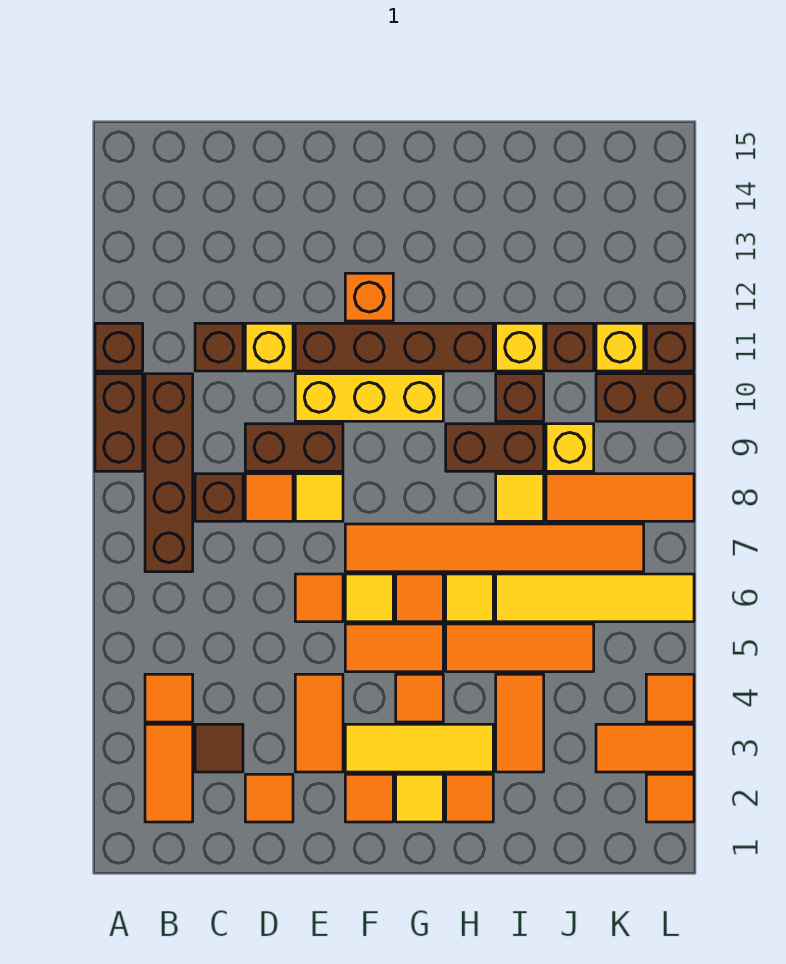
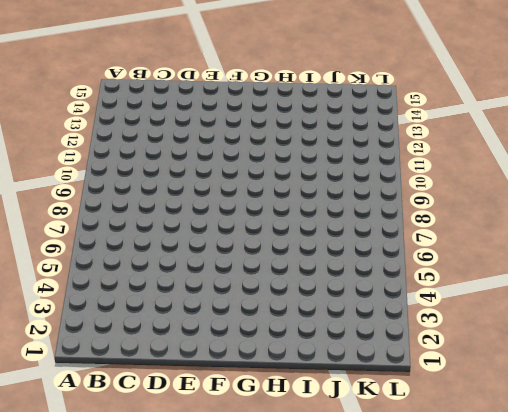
none -> brown brick A9:A10 level 1
none -> brown brick A11 level 1
none -> orange tile B2:B3 level 1
none -> orange tile B4 level 1

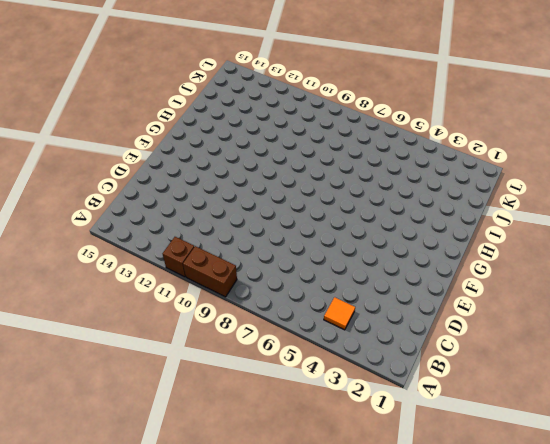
none -> orange tile B2:B3 level 1
none -> brown brick B7:B10 level 1
none -> brown tile C3 level 1
none -> brown brick C8 level 1

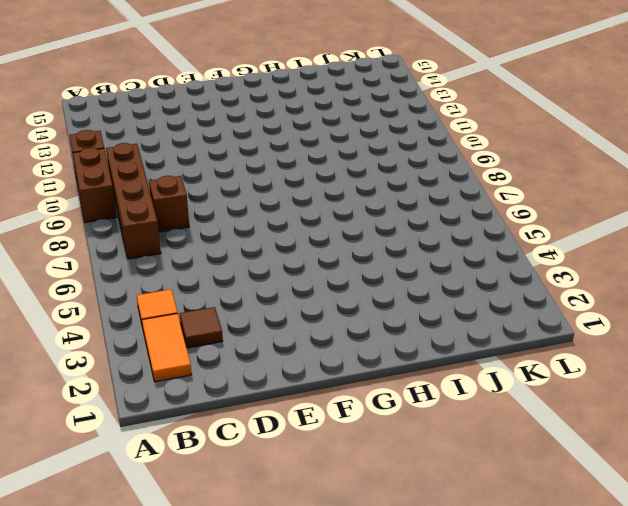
none -> brown brick C11 level 1
none -> orange tile D2 level 1
none -> orange tile D8 level 1
none -> brown brick D9:E9 level 1

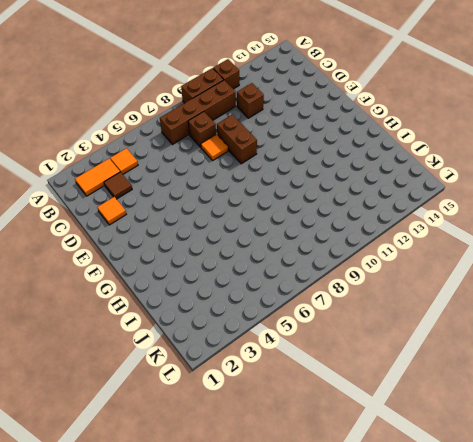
none -> yellow brick D11 level 1
none -> orange tile E3:E4 level 1
none -> orange tile E6 level 1
none -> yellow tile E8 level 1

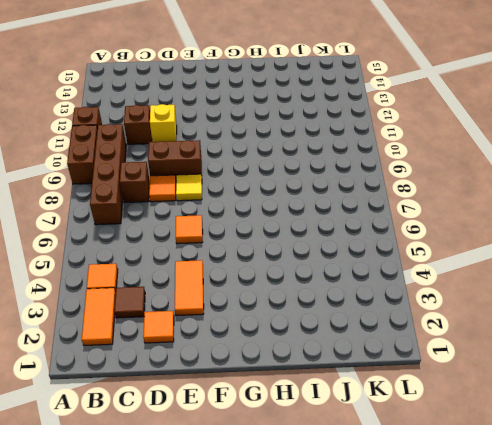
none -> yellow brick E10:G10 level 1
none -> brown brick E11:H11 level 1
none -> orange tile F2 level 1
none -> yellow tile F3:H3 level 1

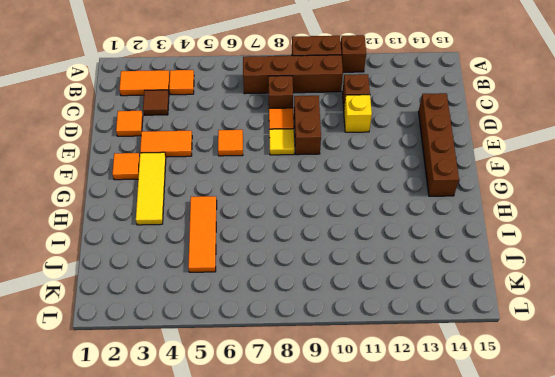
brown brick D14:G14 level 1 -> brown brick E11:H11 level 1
none -> yellow brick E10:G10 level 1
none -> orange tile F5:G5 level 1
none -> yellow tile F6 level 1
none -> orange tile F7:K7 level 1

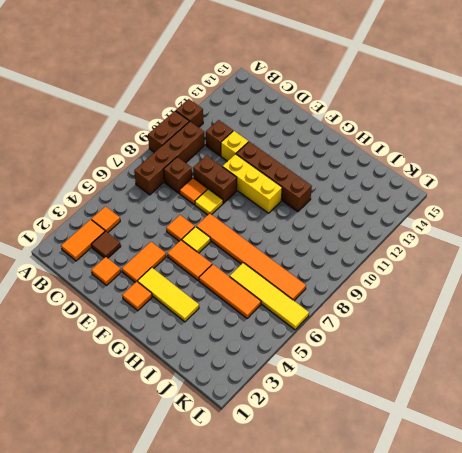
none -> orange brick F12 level 1
none -> yellow tile G2 level 1
none -> orange tile G4 level 1
none -> orange tile G6 level 1

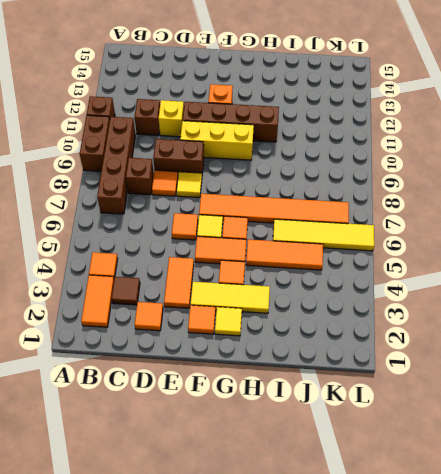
none -> orange tile H2 level 1
none -> yellow tile H6 level 1
none -> brown brick H9:I9 level 1
none -> orange tile I3:I4 level 1

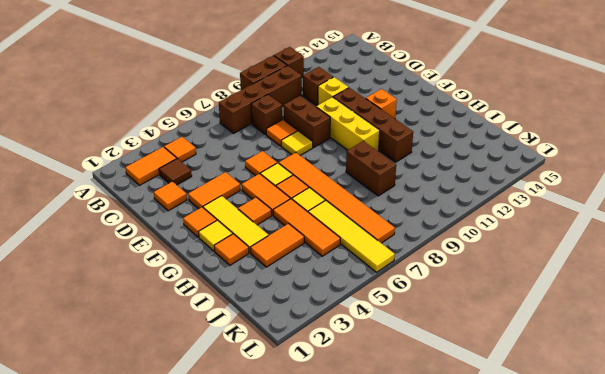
none -> yellow tile I8 level 1
none -> brown brick I10 level 1
none -> yellow brick I11 level 1
none -> orange tile J8:L8 level 1

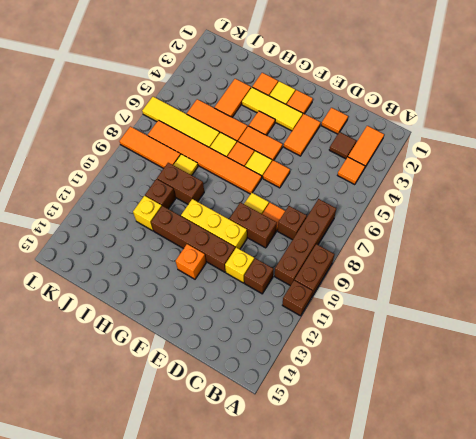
none -> yellow brick J9 level 1
none -> brown brick J11 level 1
none -> orange tile K3:L3 level 1
none -> brown brick K10:L10 level 1

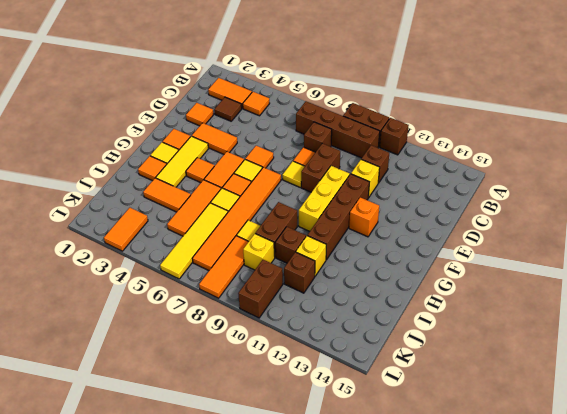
none -> yellow brick K11 level 1
none -> orange tile L2 level 1
none -> orange tile L4 level 1
none -> brown brick L11 level 1

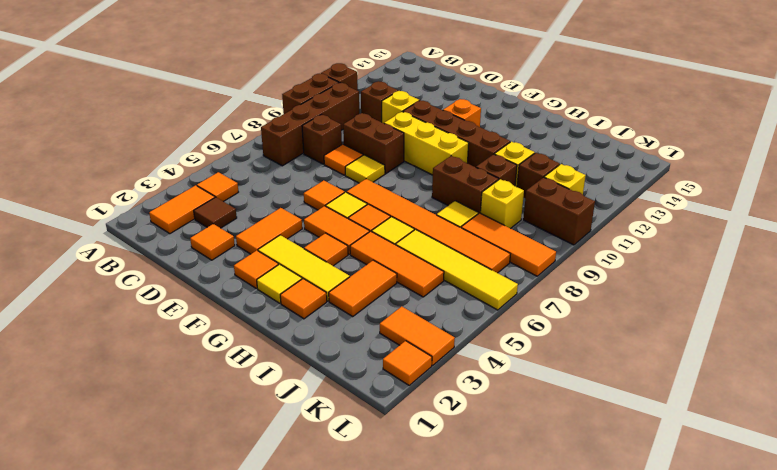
none -> orange tile L4 level 1
none -> brown brick L11 level 1

